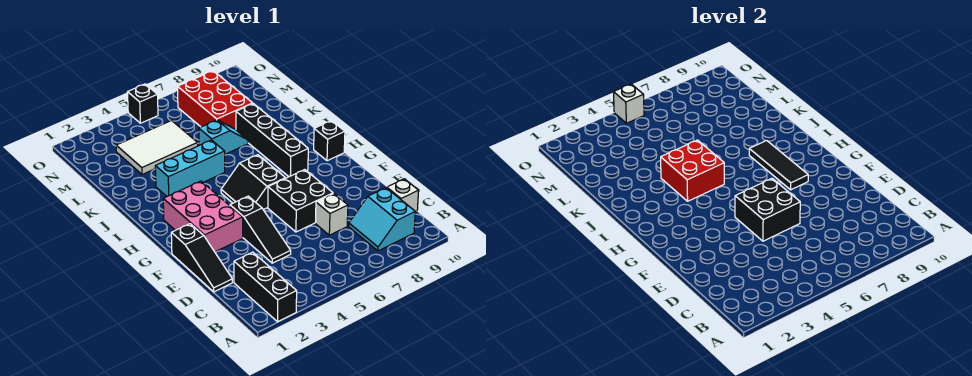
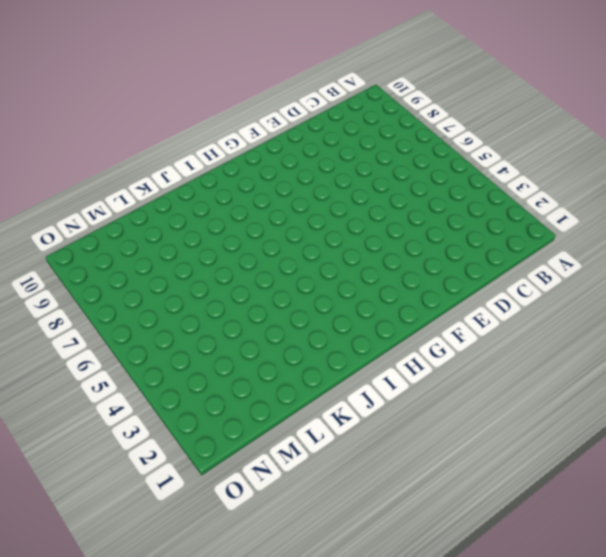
none -> black brick A2:C2 level 1
none -> cyan slope B8:C9 level 1 top 9
none -> white brick C10 level 1

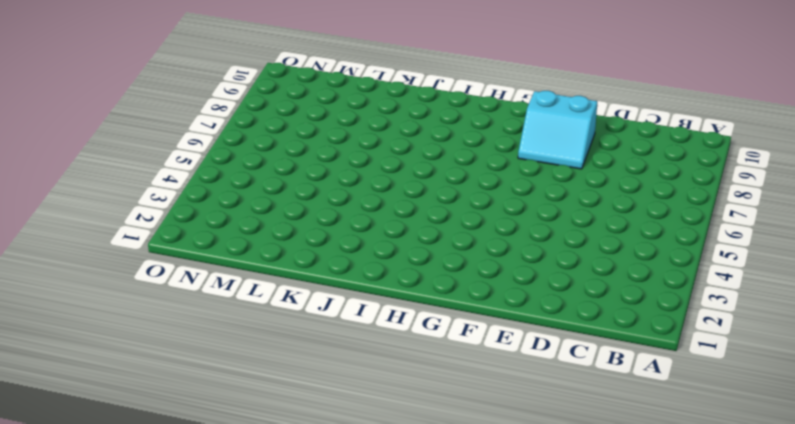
cyan slope E8:F9 level 1 top 9 -> cyan slope B8:C9 level 1 top 9
none -> black brick A2:C2 level 1
none -> white brick C10 level 1
none -> black slope D1:F1 level 1 top F

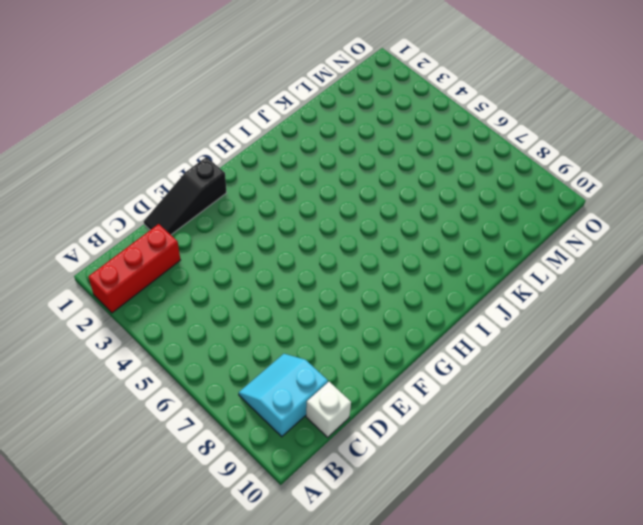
red brick A2:C2 level 1 -> black brick A2:C2 level 1
none -> black slope D4:F4 level 1 top F
none -> white brick D7 level 1
none -> black brick E6:F7 level 1

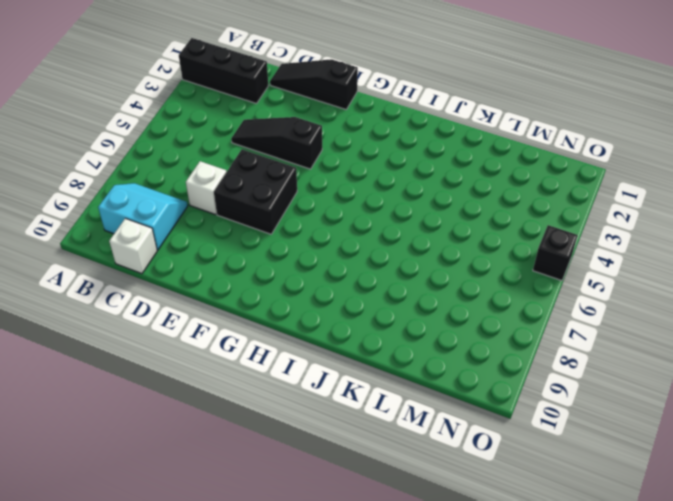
none -> pink brick F2:H3 level 1
none -> black slope G5:H6 level 1 top 6
none -> black brick H8:K8 level 1

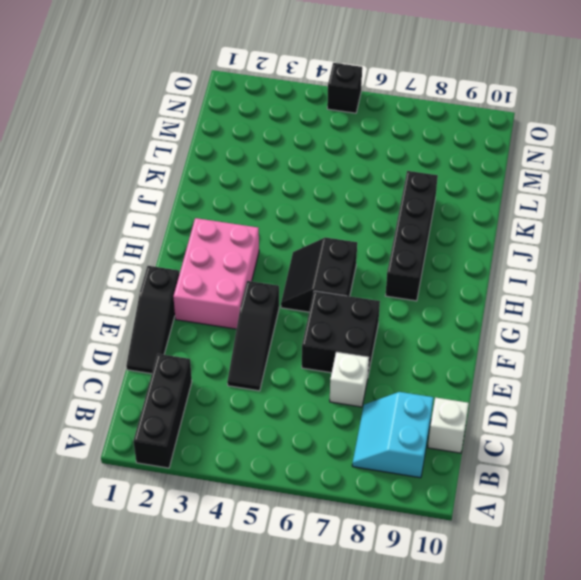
none -> black brick H10 level 1
none -> cyan brick J3:J5 level 1
none -> cyan slope K6:K7 level 1 top 6

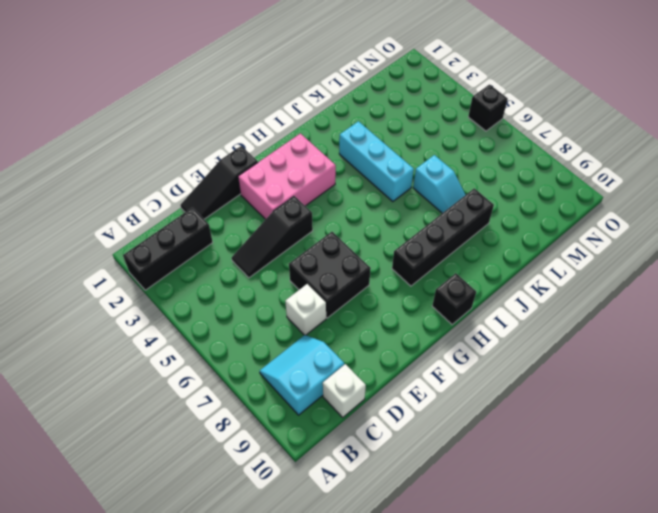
none -> black slope G5:H6 level 1 top 6
none -> white tile L3:M5 level 1
none -> red brick L7:N8 level 1

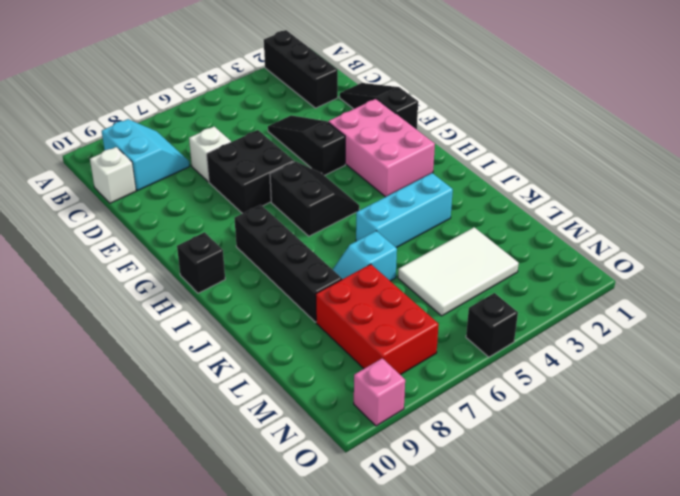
pink brick O9 level 1 -> none
none -> black brick E5:F6 level 2
none -> black tile G8:I8 level 2
none -> red brick I4:J5 level 2

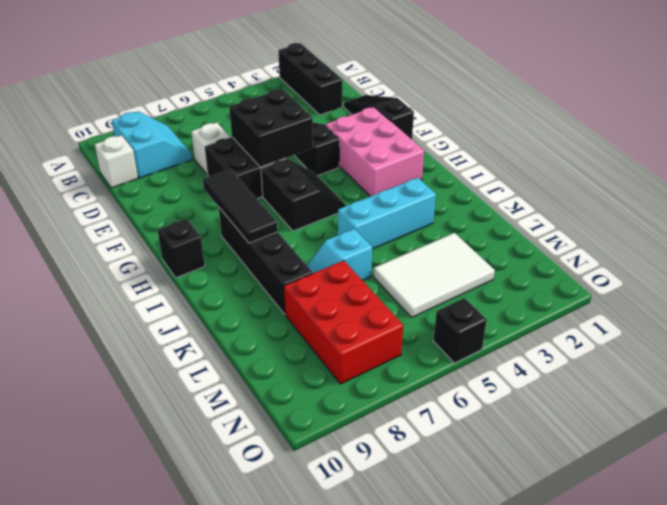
none -> red brick I4:J5 level 2
none -> white brick O5 level 2

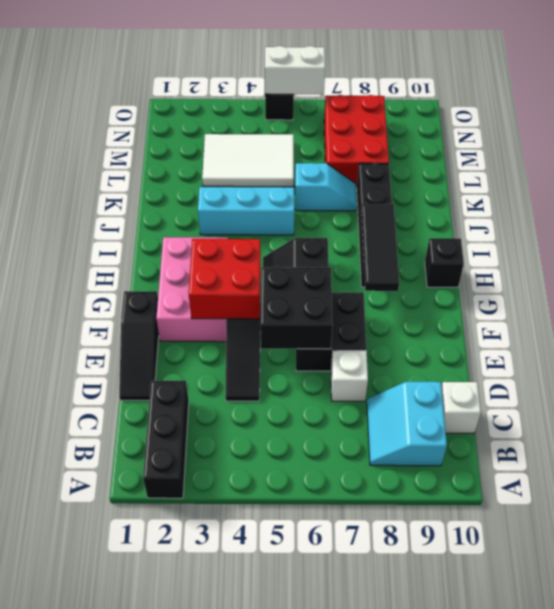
red brick F3:G4 level 2 -> red brick I4:J5 level 2
white brick O5:O6 level 2 -> white brick O5 level 2

